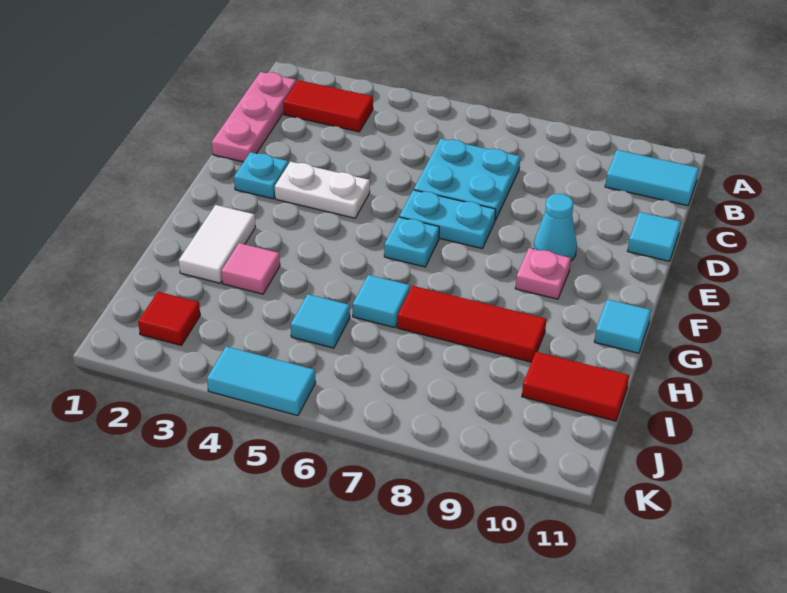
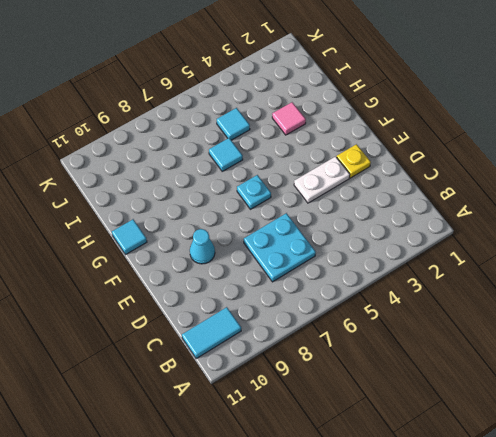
yellow plate E2 level 1 -> cyan plate E2 level 1
none -> pink plate B1:D1 level 1
none -> red tile B2:B3 level 1
none -> cyan tile D11 level 1

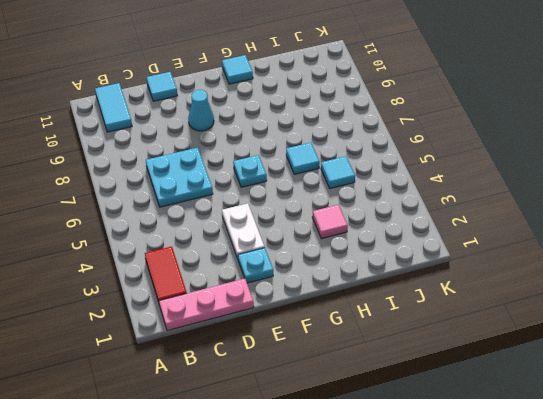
none -> cyan plate E6:E7 level 1
none -> pink plate F9 level 1
none -> white tile G2:H2 level 1

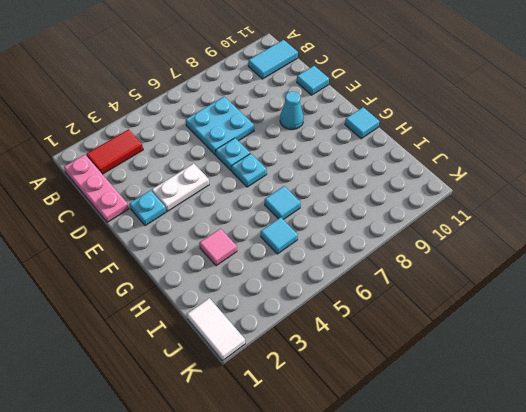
cyan plate E6 level 1 -> cyan plate E6:E7 level 1
white tile J1:K1 level 1 -> white tile G2:H2 level 1
none -> pink plate F9 level 1
none -> red tile H7:H9 level 1
none -> red tile I10:I11 level 1

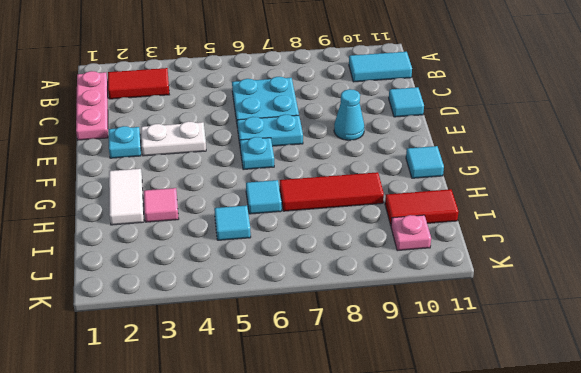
pink plate J10 level 1 -> pink plate F9 level 1
none -> red tile J2 level 1
none -> cyan tile K4:K5 level 1

